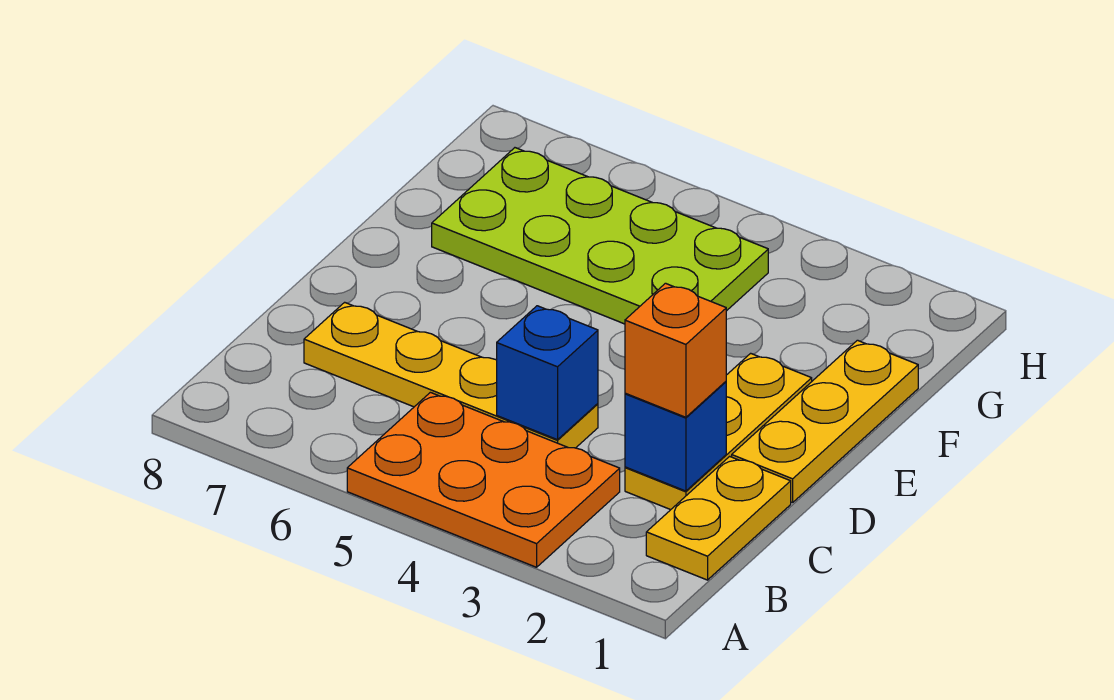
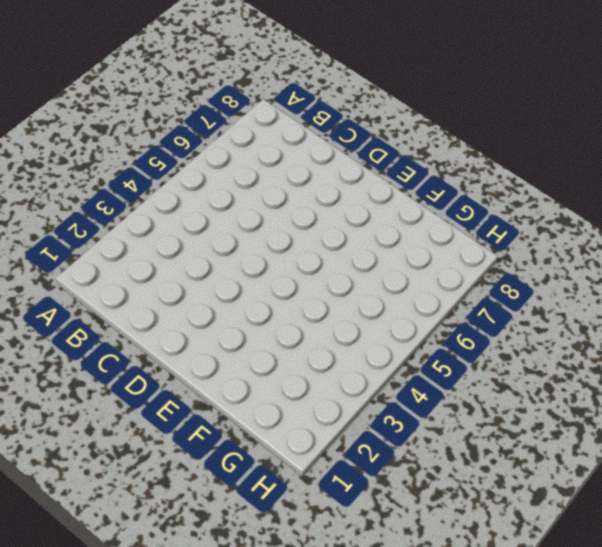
none -> orange plate A3:B5 level 1
none -> yellow plate B1:C1 level 1

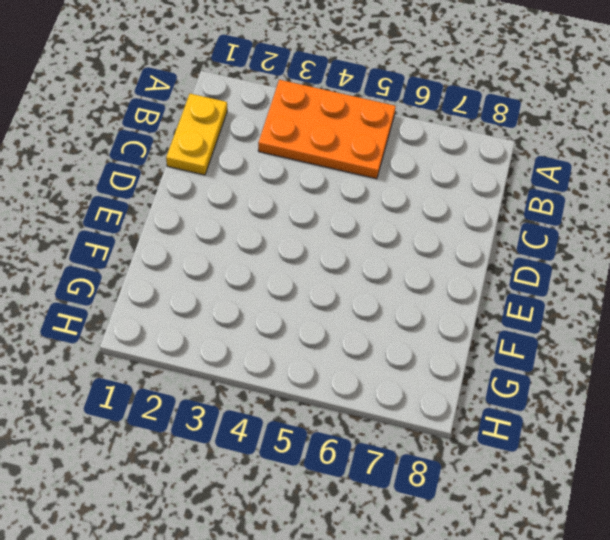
none -> yellow plate C2:E2 level 1
none -> yellow plate C4:C7 level 1

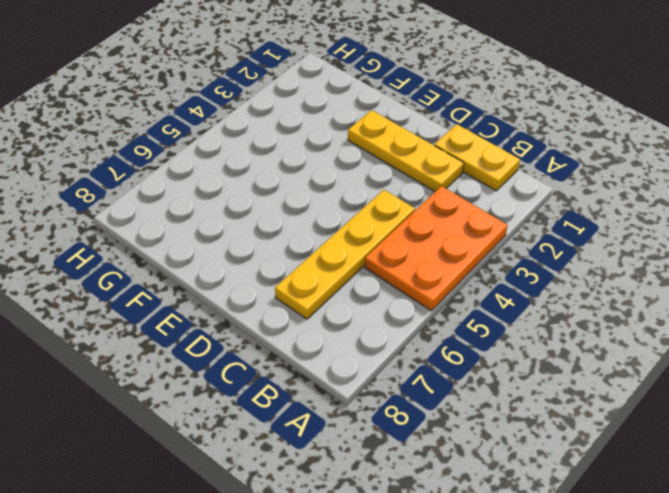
none -> yellow plate D1:F1 level 1
none -> lime plate F4:G7 level 1

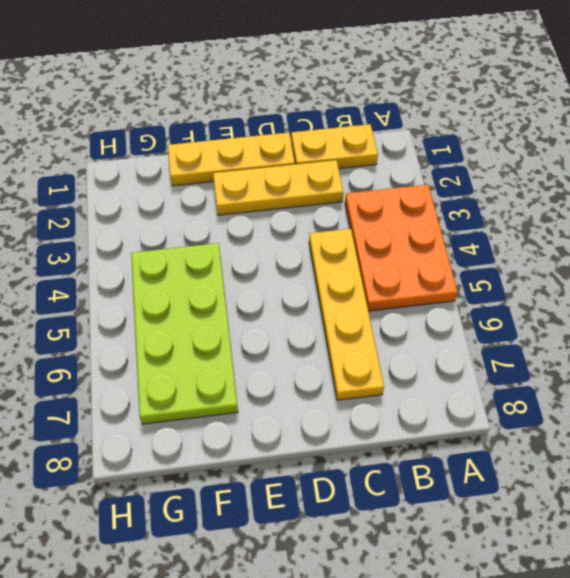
none -> blue brick C2 level 2
none -> blue brick C4 level 2

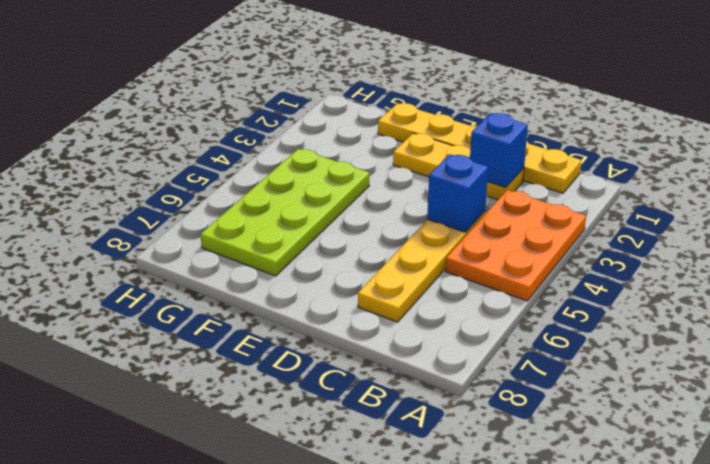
none -> orange brick C2 level 3

